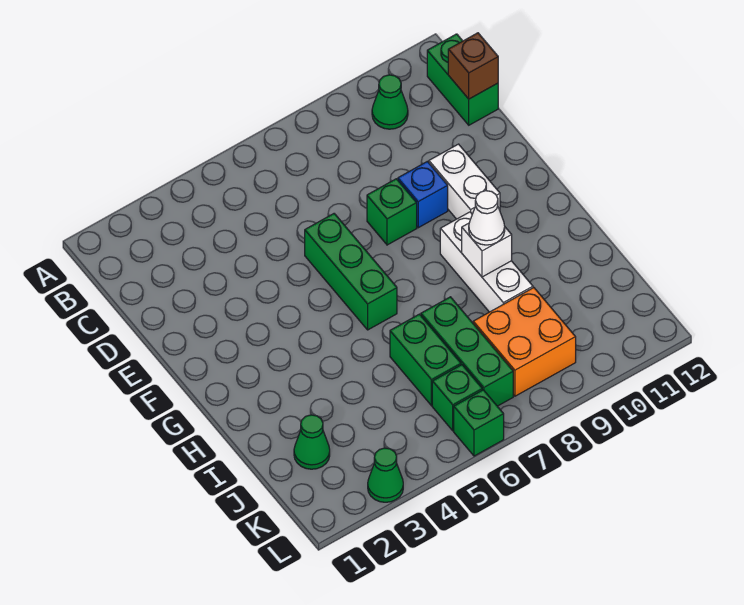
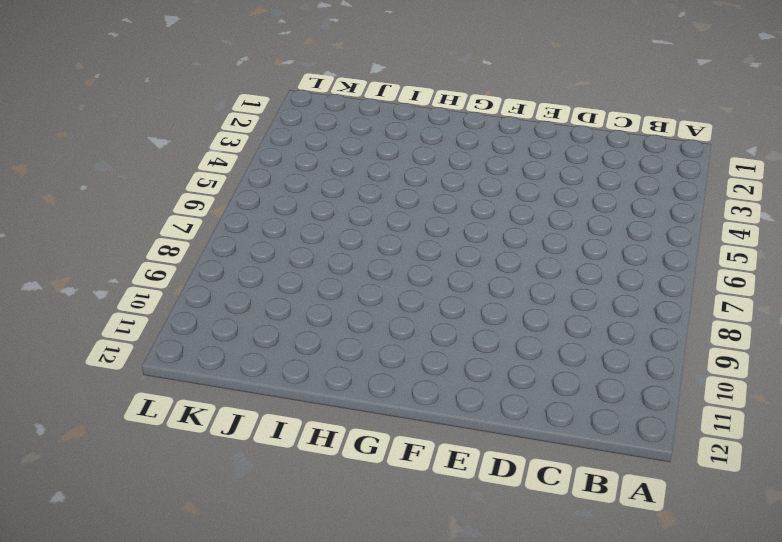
none -> green cone B10 level 1
none -> green brick B12:C12 level 1
none -> green brick E6:G6 level 1

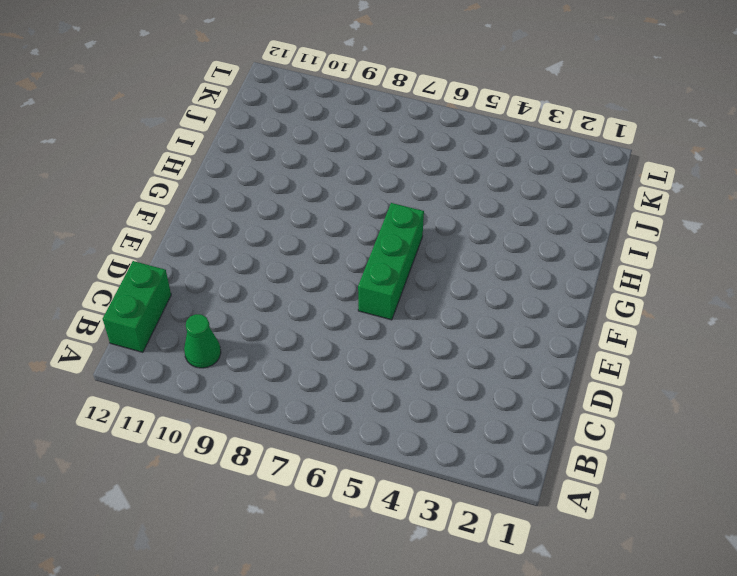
none -> green brick E8 level 1
none -> blue brick E9 level 1
none -> white brick E10:F10 level 1

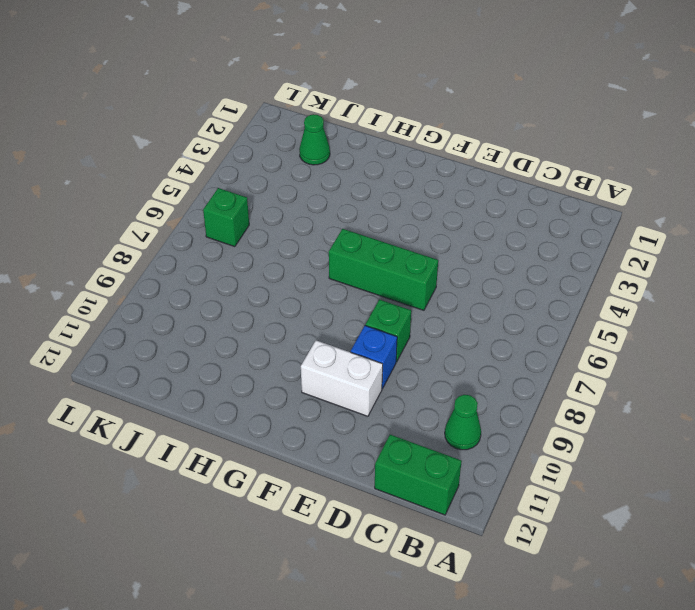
none -> white brick G9:I9 level 1
none -> green brick I6:J6 level 1
none -> green brick I7:K7 level 1

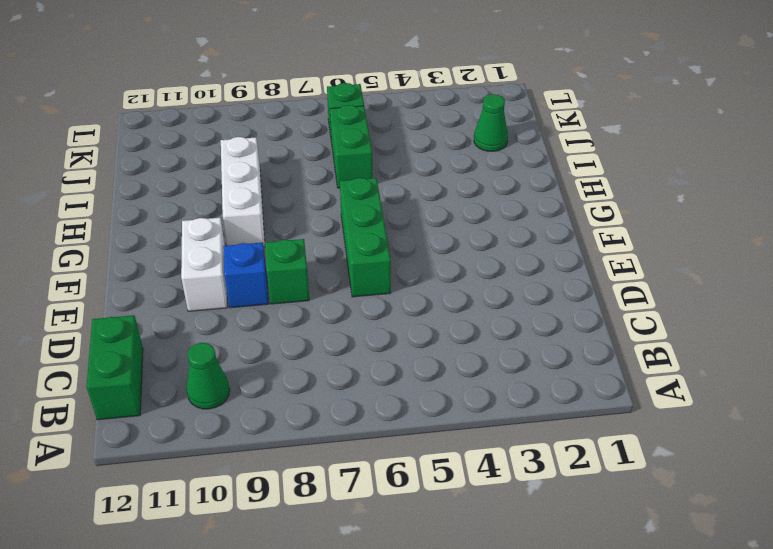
none -> green brick I7:K7 level 1
none -> orange brick J8:K9 level 1
none -> green cone L3 level 1

